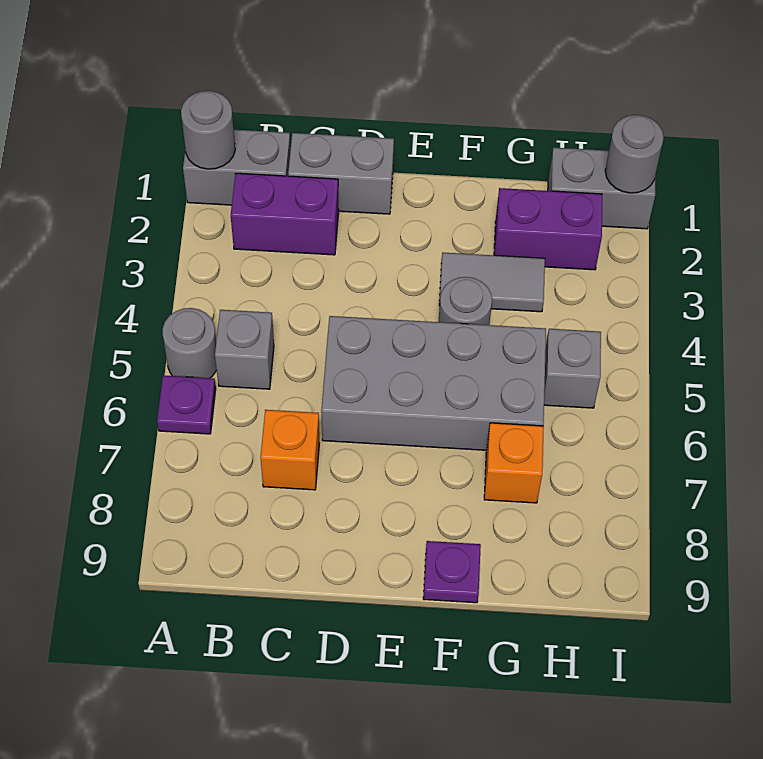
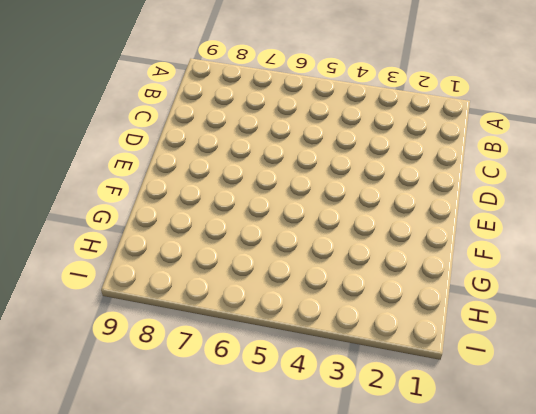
none -> grey brick A1:B1 level 1
none -> grey round brick A5 level 1
none -> purple plate A6 level 1

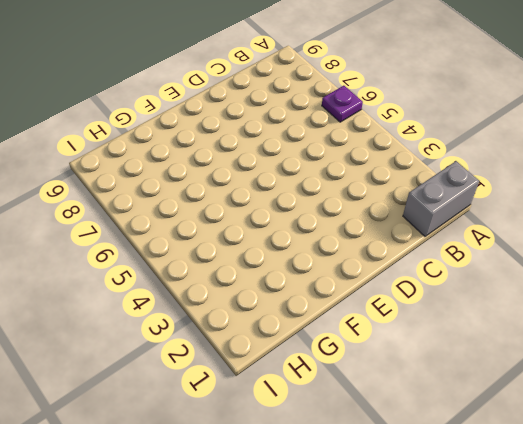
none -> grey round brick A5 level 1
none -> purple brick B2:C2 level 1
none -> grey brick B5 level 1

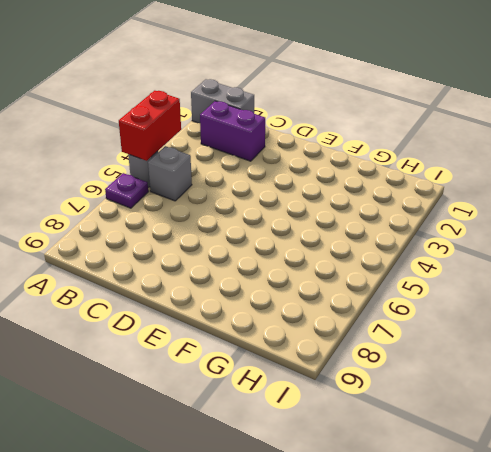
red brick A4:A5 level 2 -> none
none -> grey brick C1:D1 level 1
none -> orange brick C7 level 1
none -> grey brick D5:G6 level 1

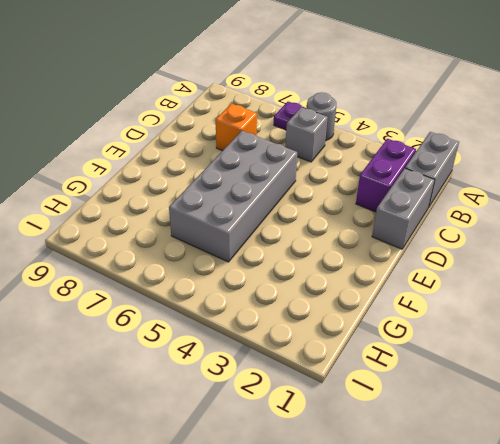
none -> grey tile F3:G3 level 1
none -> grey round brick F4 level 1
none -> purple plate F9 level 1

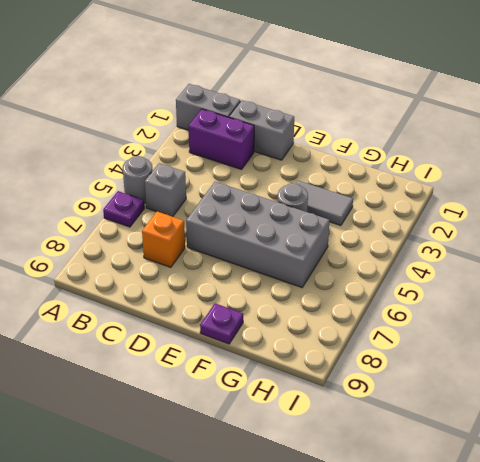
none -> purple brick G2:H2 level 1
none -> orange brick G7 level 1
none -> grey brick H1:I1 level 1

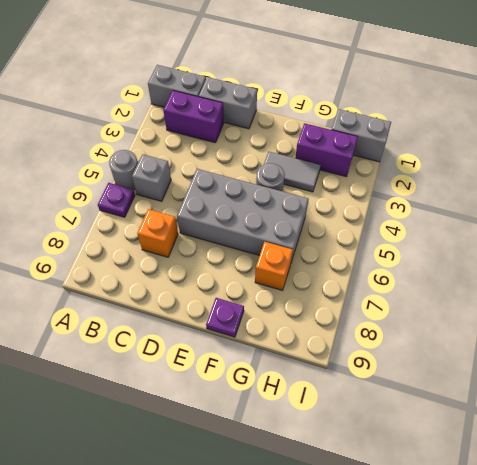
none -> grey brick H5 level 1
none -> grey round brick A1 level 2
none -> grey round brick I1 level 2

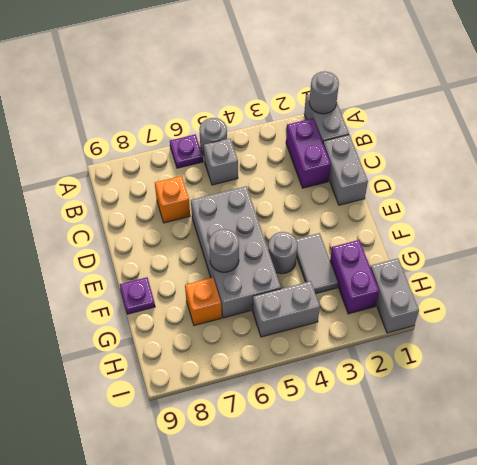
grey round brick F6 level 2 -> grey round brick I1 level 2
grey brick H4:H5 level 1 -> grey brick H5 level 1

